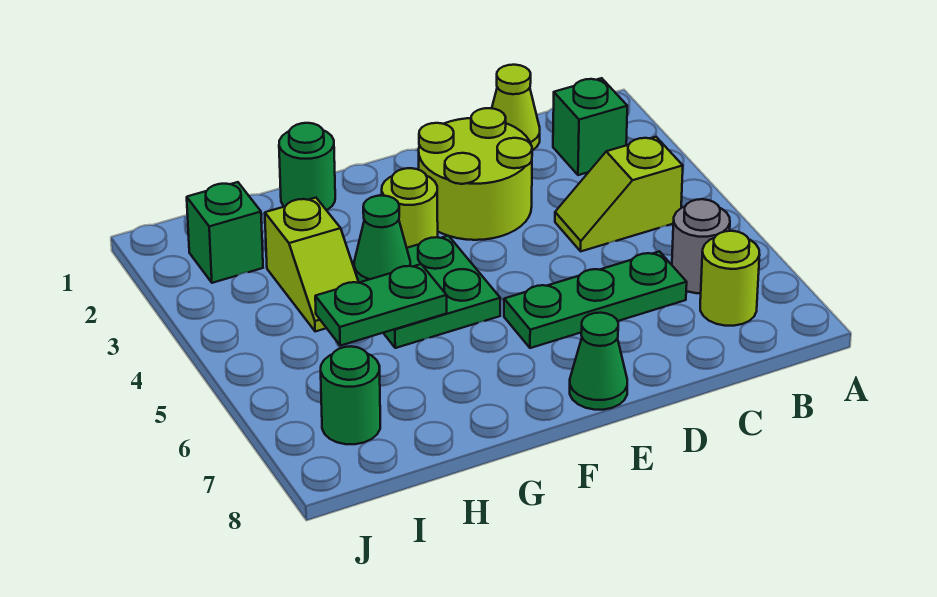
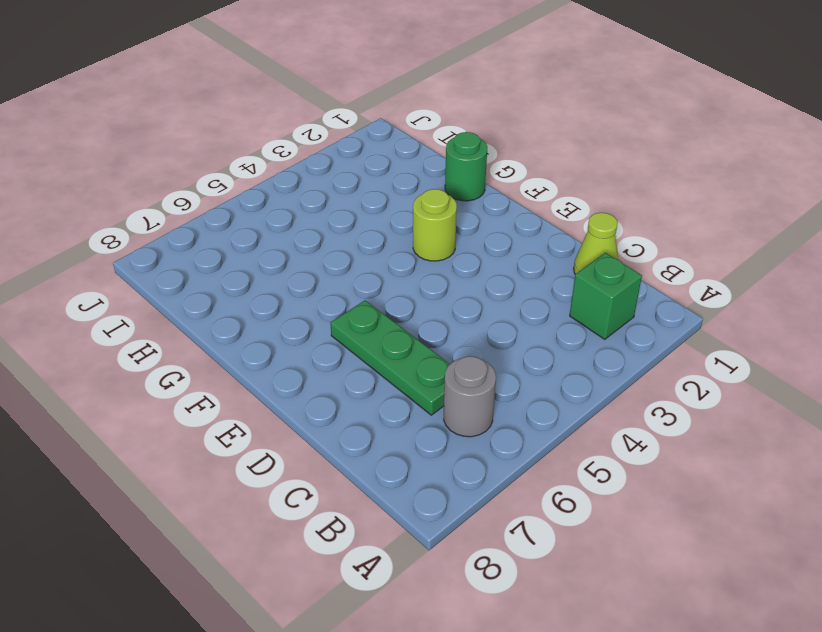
none -> lime slope B4:C4 level 1 top B
none -> lime round brick B7 level 1
none -> lime round brick D2:E3 level 1

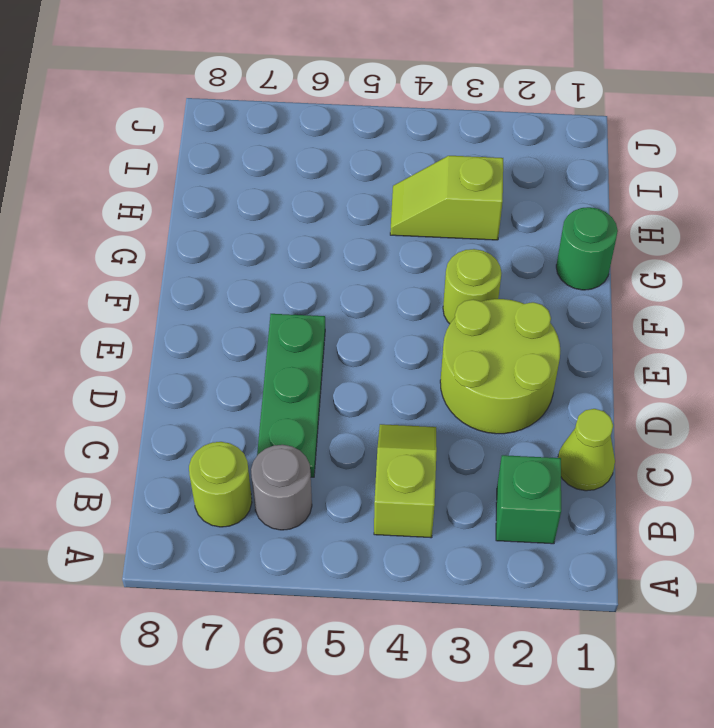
none -> green cone E8 level 1
none -> green plate F4:G5 level 1
none -> green brick I2 level 1

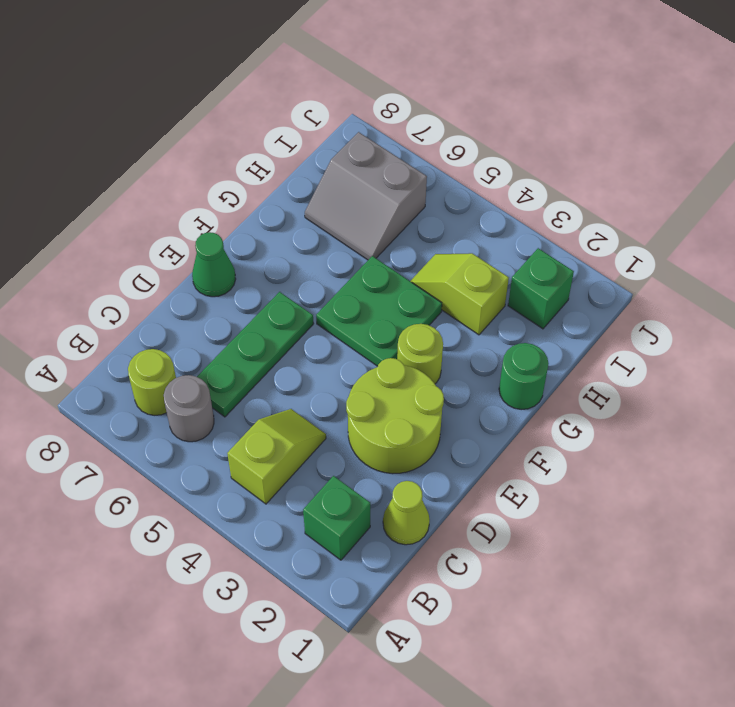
grey slope H6:I7 level 1 top I -> green round brick I7 level 1
none -> green cone G4 level 2
none -> green plate G5:H5 level 2

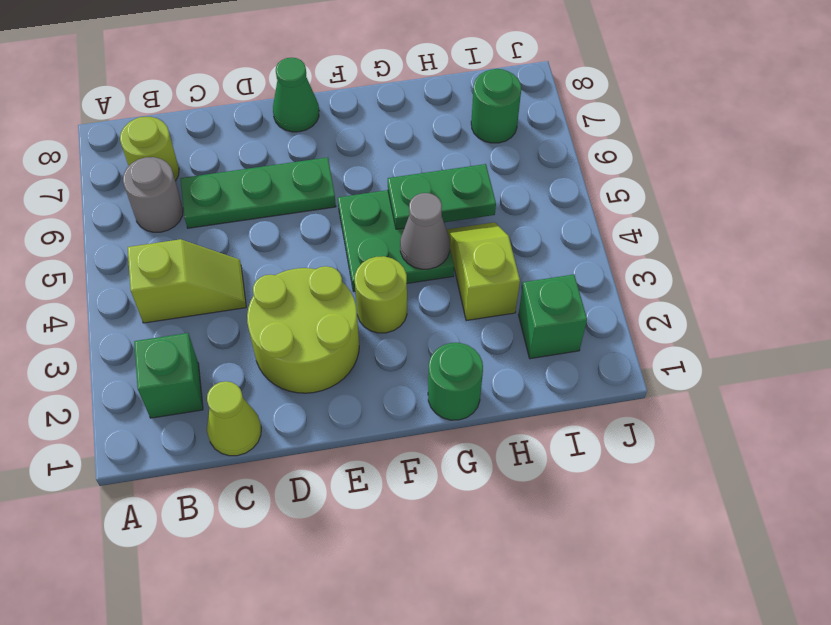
grey cone G4 level 2 -> green cone G4 level 2

